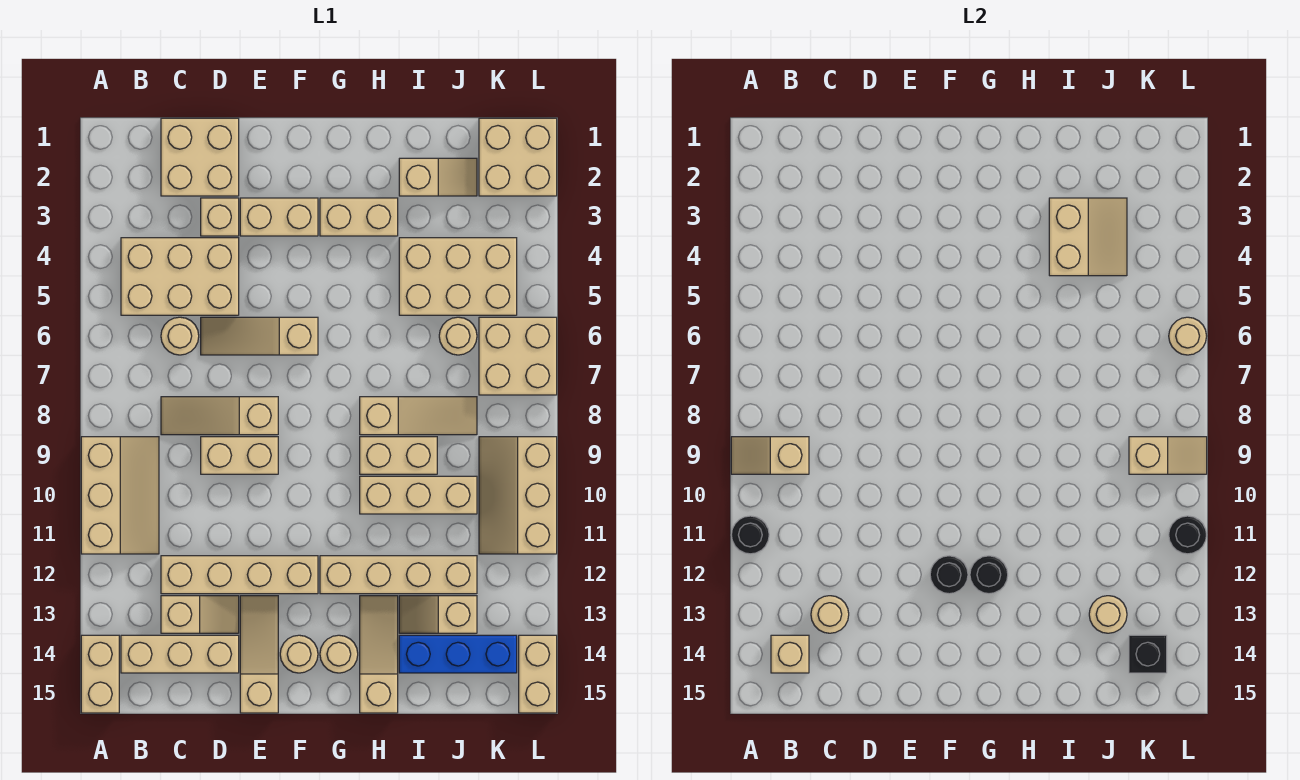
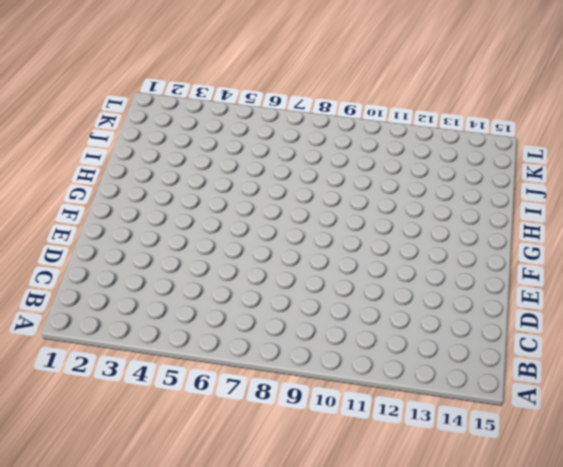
none -> tan slope A9:B11 level 1 top A
none -> tan brick A14:A15 level 1
none -> tan brick B4:D5 level 1
none -> tan brick B14:D14 level 1

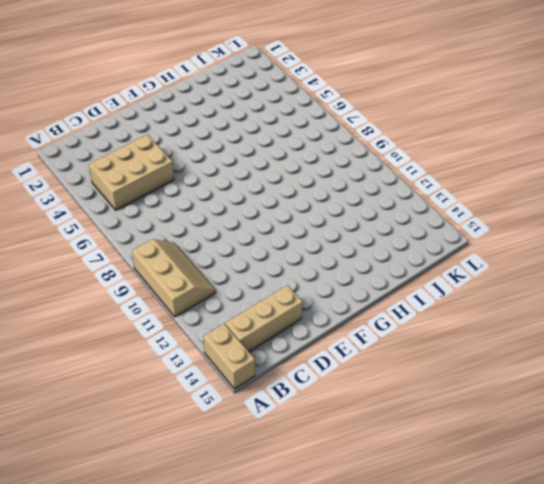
none -> tan brick C1:D2 level 1
none -> tan round brick C6 level 1
none -> tan slope C8:E8 level 1 top E
none -> tan brick C12:F12 level 1

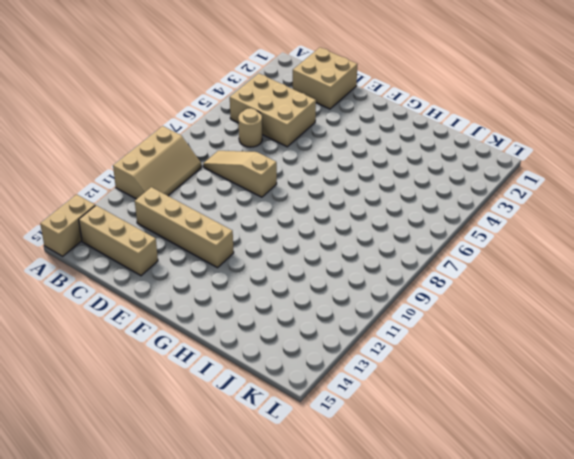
none -> tan slope C13:D13 level 1 top C
none -> tan brick D3 level 1
none -> tan slope D6:F6 level 1 top F
none -> tan brick D9:E9 level 1

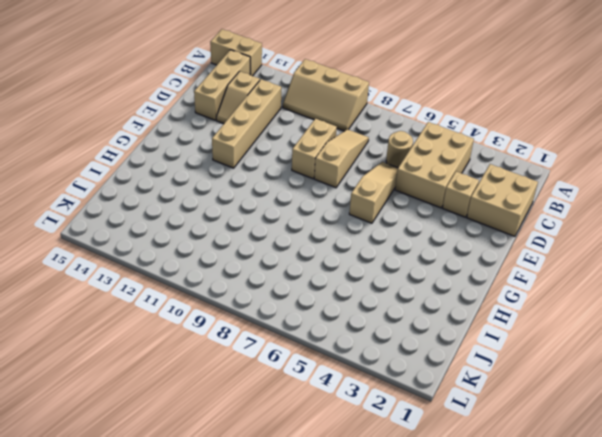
none -> tan brick E3:F3 level 1
none -> tan slope E13:E15 level 1 top 15
none -> tan round brick F14 level 1
none -> tan brick G3:H3 level 1

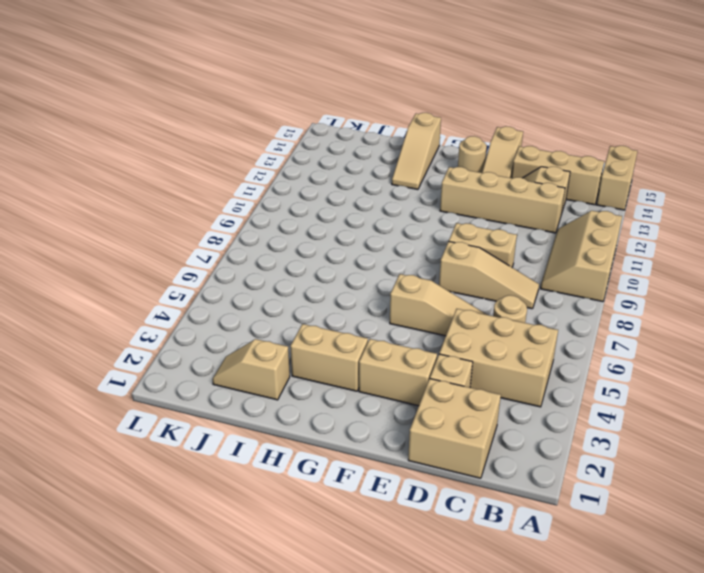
none -> tan brick G12:J12 level 1
none -> tan round brick G14 level 1
none -> tan slope H8:J8 level 1 top H
none -> tan brick H9:I9 level 1

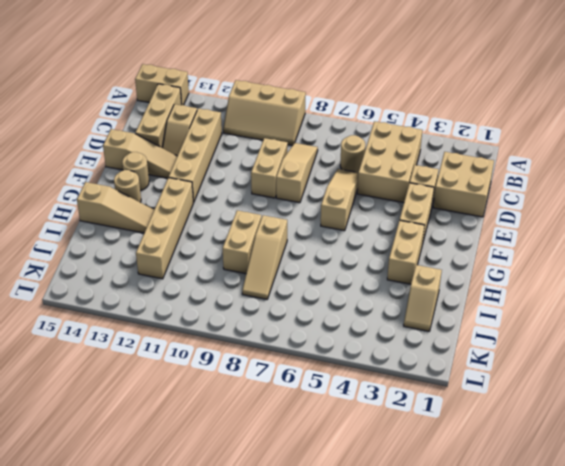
none -> tan brick H10:J10 level 1
none -> tan brick I4:K5 level 1
none -> tan slope I13:J13 level 1 top J
none -> blue brick I14:K14 level 1

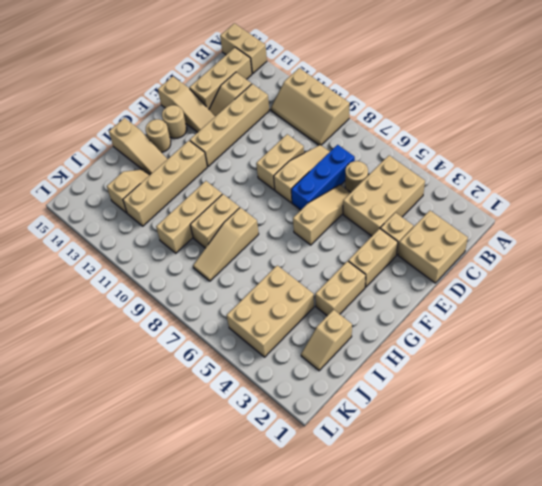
blue brick C7:E7 level 1 -> blue brick I14:K14 level 1
none -> tan round brick J6 level 1
none -> tan brick K1:L2 level 1
none -> tan brick K6:L7 level 1
none -> tan slope K9:L11 level 1 top L

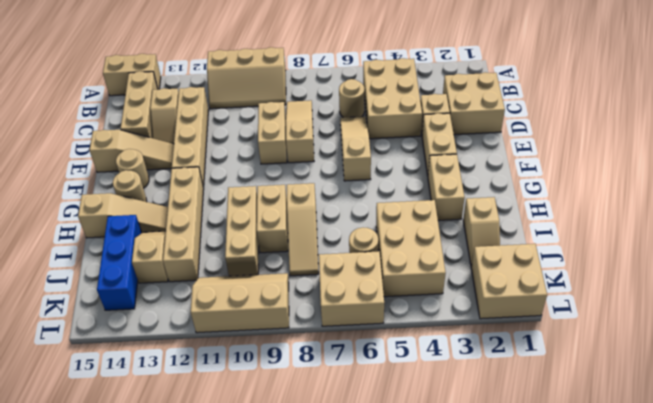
none -> tan brick L14:L15 level 1
none -> tan slope A9:B9 level 2 top B
none -> black round brick A11 level 2
none -> tan brick B14 level 2

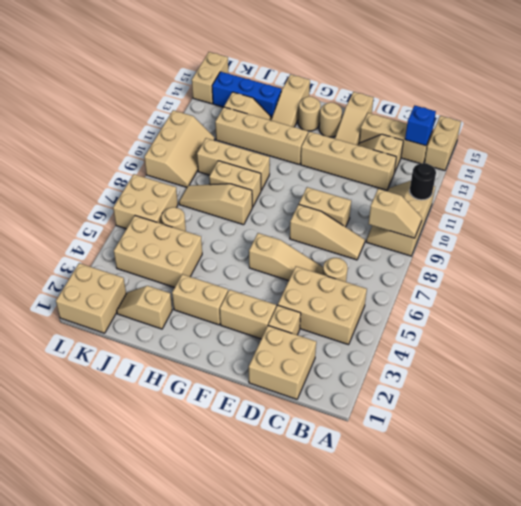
blue brick B14 level 2 -> tan brick B14 level 2
none -> tan round brick C13 level 2
none -> black round brick F12 level 2
none -> black round brick G12 level 2
none -> tan slope I3:J4 level 2 top I

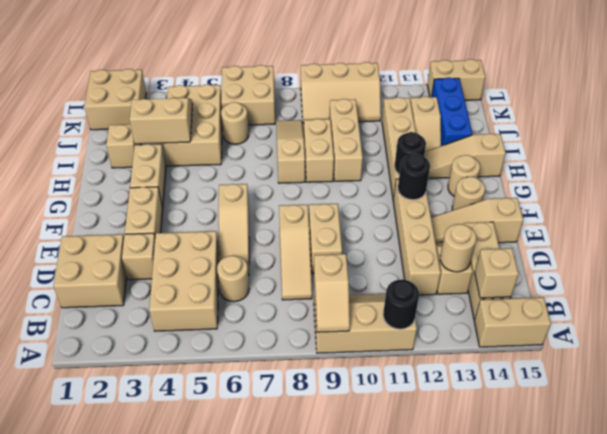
none -> tan round brick J13 level 2
none -> tan slope K9:L9 level 2 top K
none -> black brick K14 level 2
none -> tan round brick L6 level 2

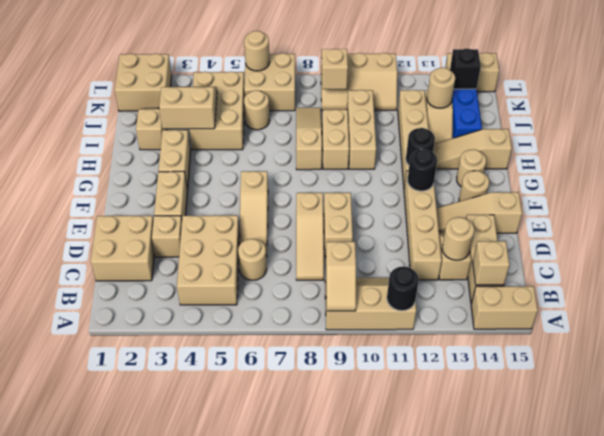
none -> black round brick L11 level 2

